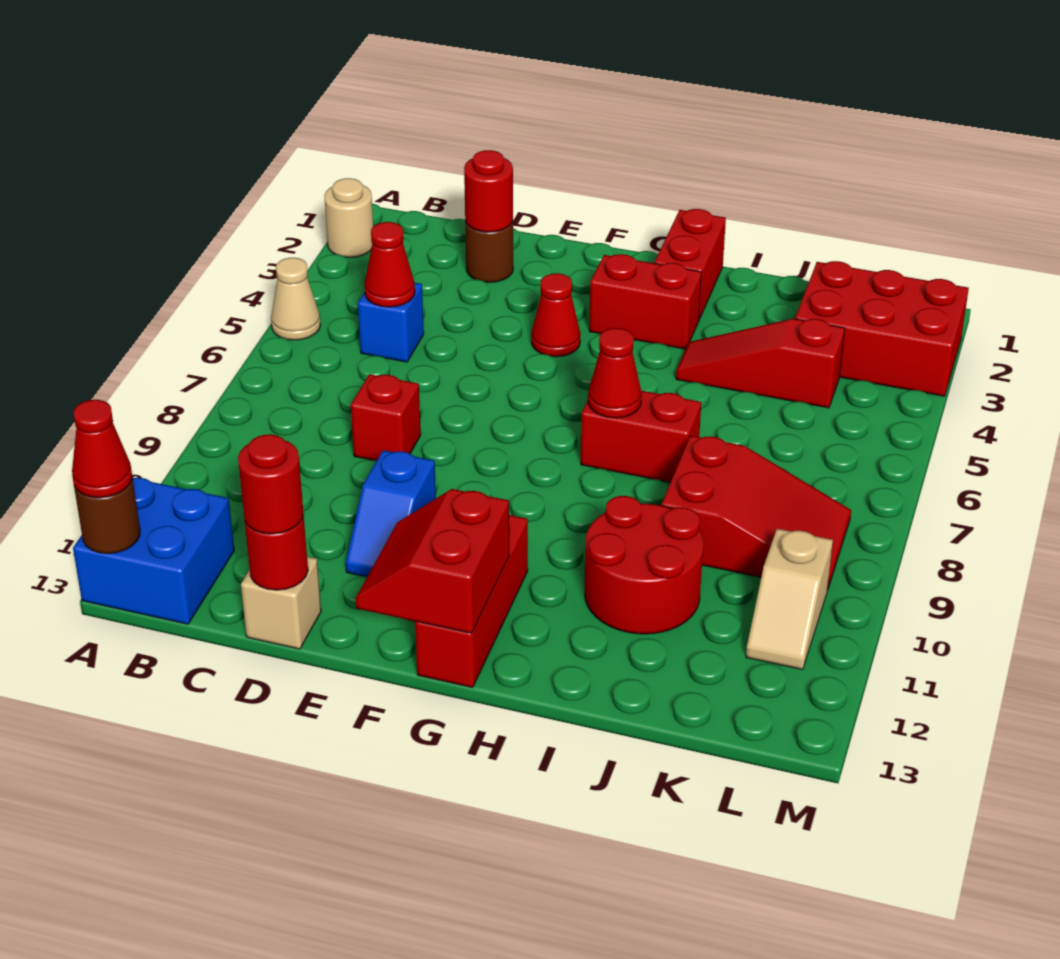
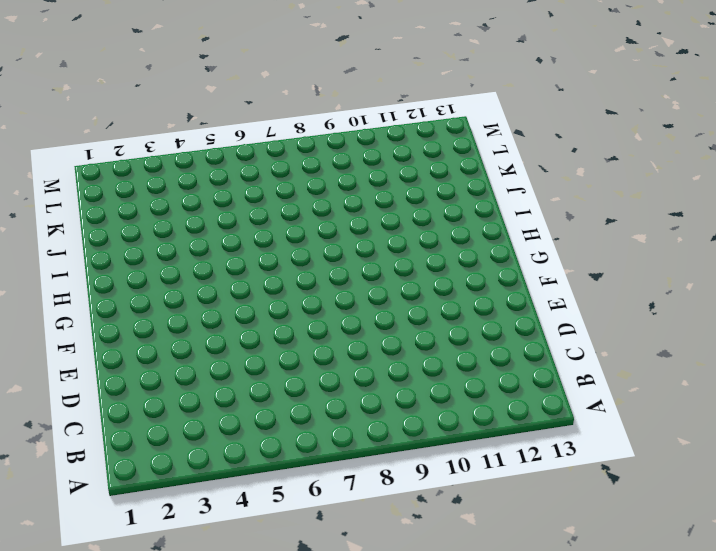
none -> tan round brick A2 level 1
none -> tan cone A5 level 1
none -> blue brick A12:B13 level 1

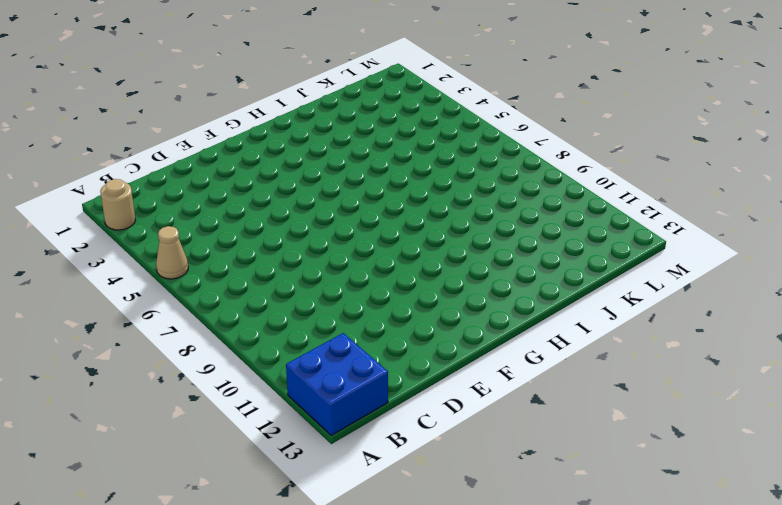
none -> blue brick C5 level 1
none -> brown round brick D2 level 1
none -> red brick D8 level 1

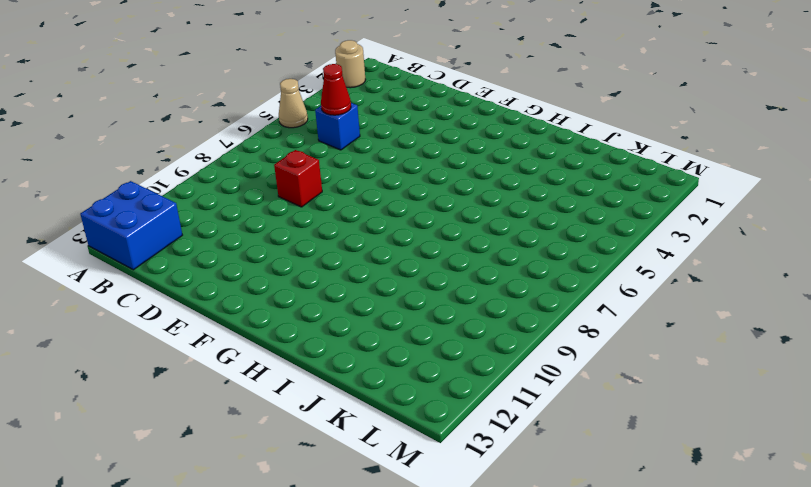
none -> brown round brick D2 level 1
none -> tan brick D13 level 1
none -> blue slope E10:E11 level 1 top 10

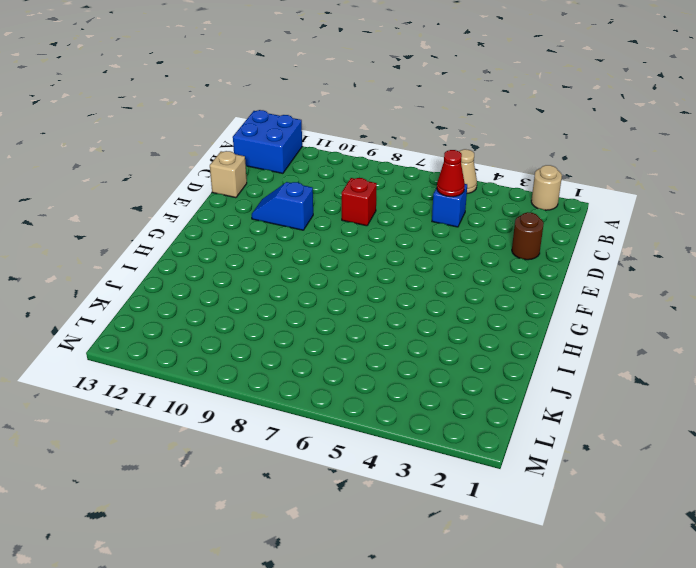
none -> red cone F4 level 1
none -> red brick G3:H3 level 1
none -> red brick G11:G13 level 1

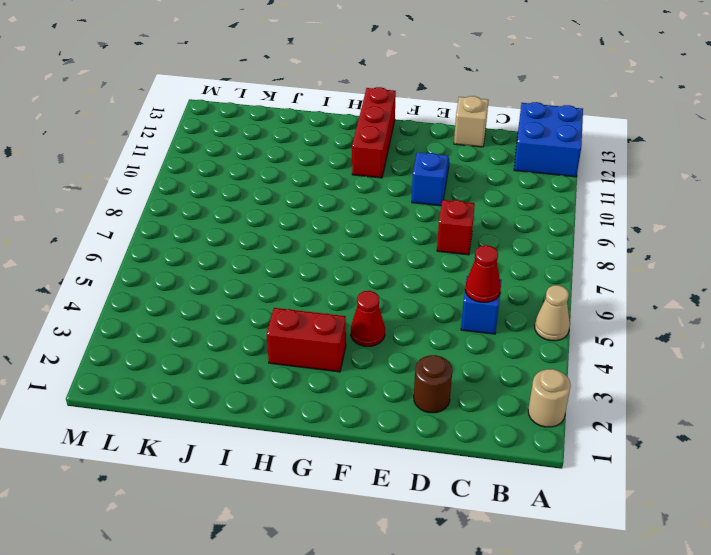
none -> red brick H1:H2 level 1
none -> red brick H7:I7 level 1
none -> red slope I4:K4 level 1 top K

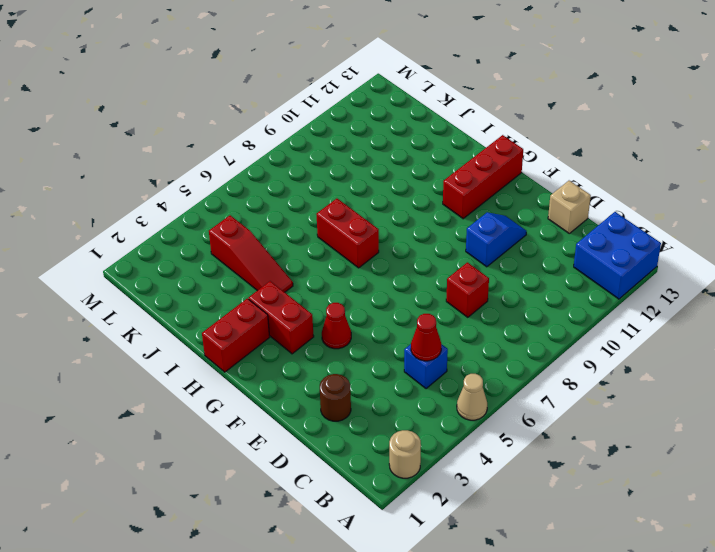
none -> red round brick I10:J11 level 1
none -> red slope J8:L9 level 1 top J
none -> red brick K2:M3 level 1

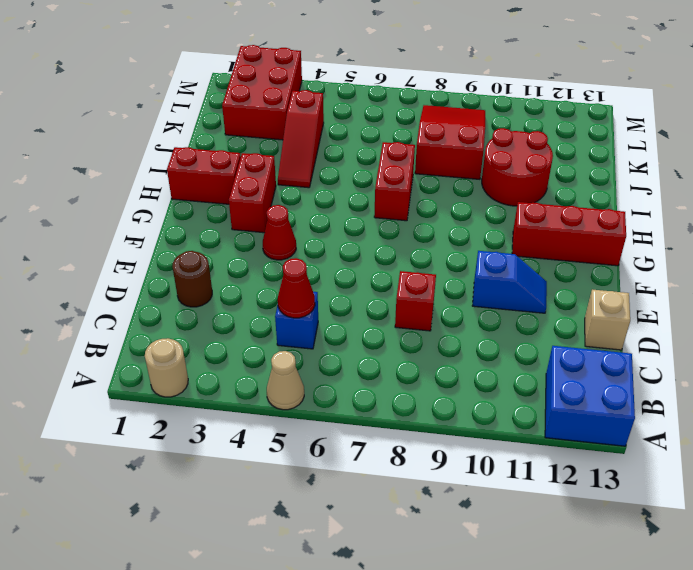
none -> tan slope L10:L11 level 1 top 10
none -> brown round brick A13 level 2
none -> red round brick D2 level 2

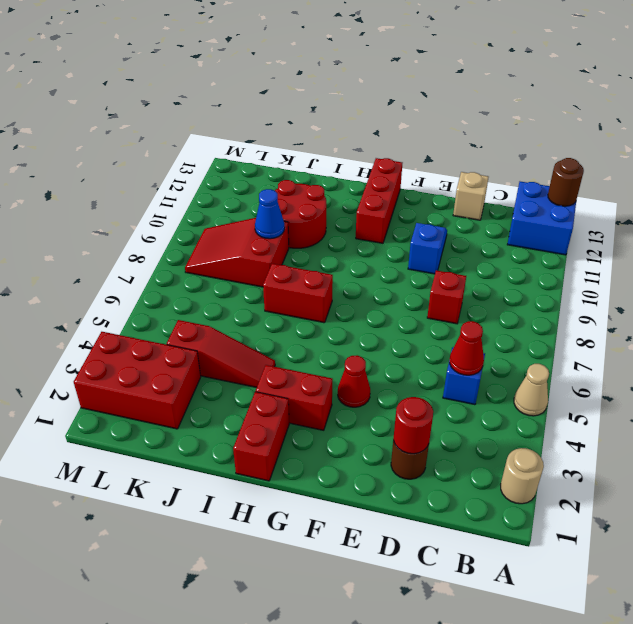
blue cone J9 level 2 -> none
none -> tan slope L10:L11 level 1 top 10
none -> red round brick D13 level 2
none -> red slope F12:G13 level 2 top G

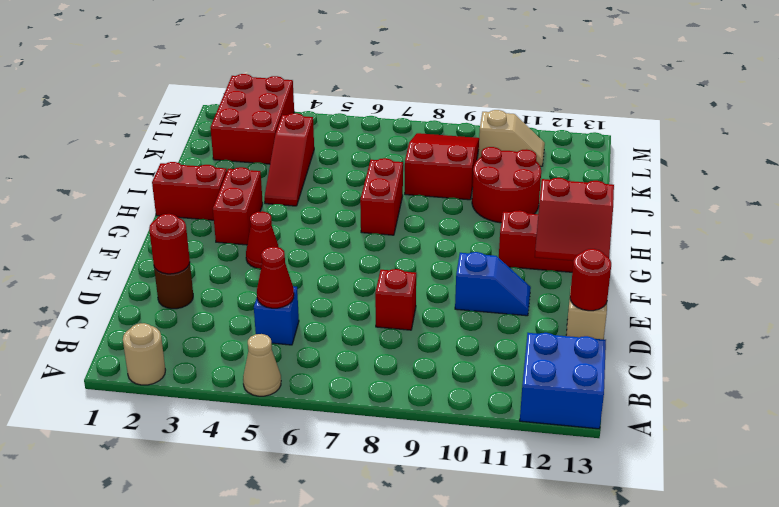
none -> brown round brick A13 level 2
none -> red cone H7 level 2
none -> red cone A13 level 3

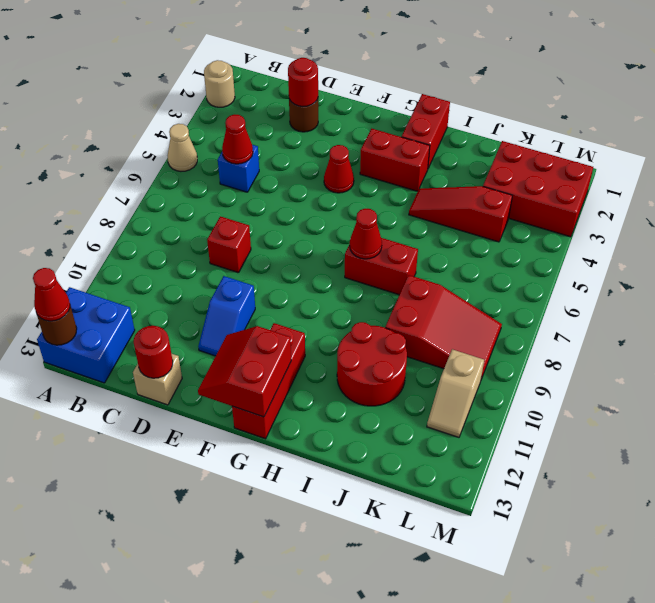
none -> red round brick D13 level 3

